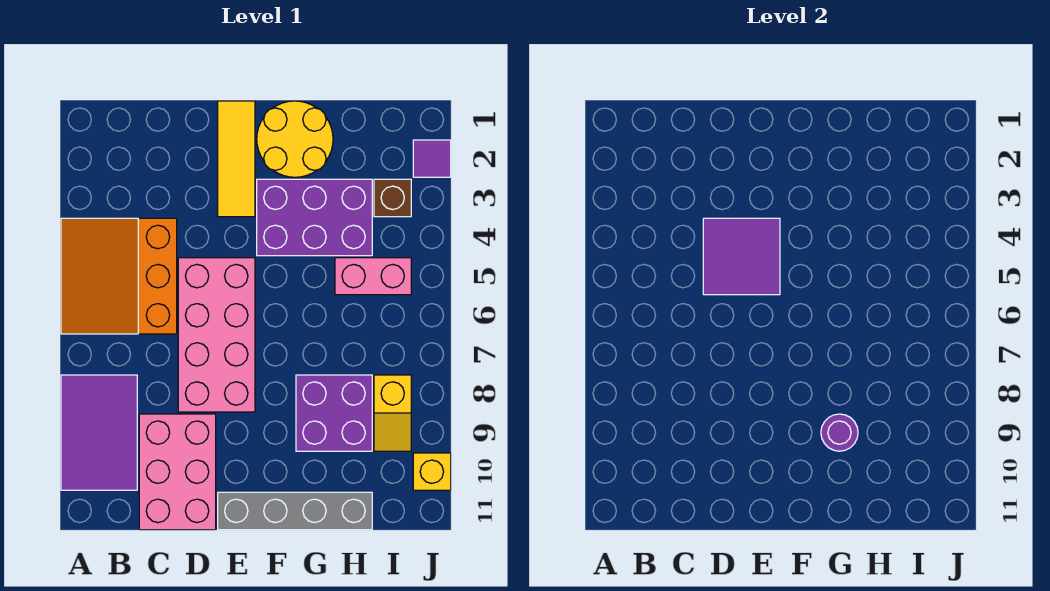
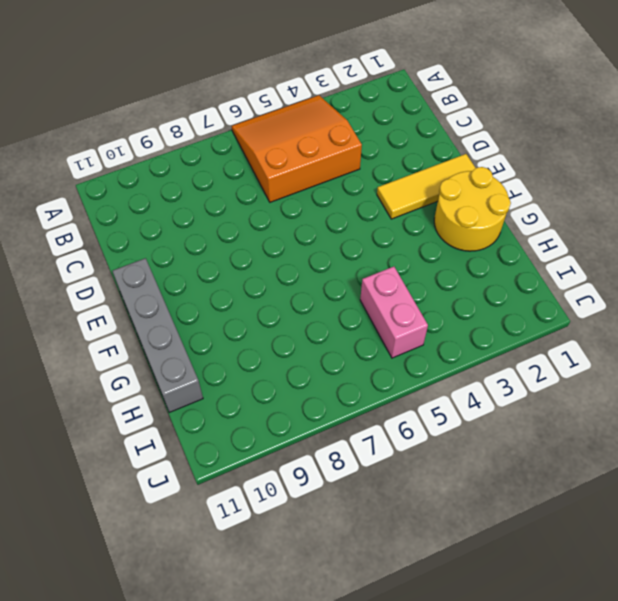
none -> purple tile A8:B10 level 1
none -> pink brick C9:D11 level 1
none -> pink brick D5:E8 level 1

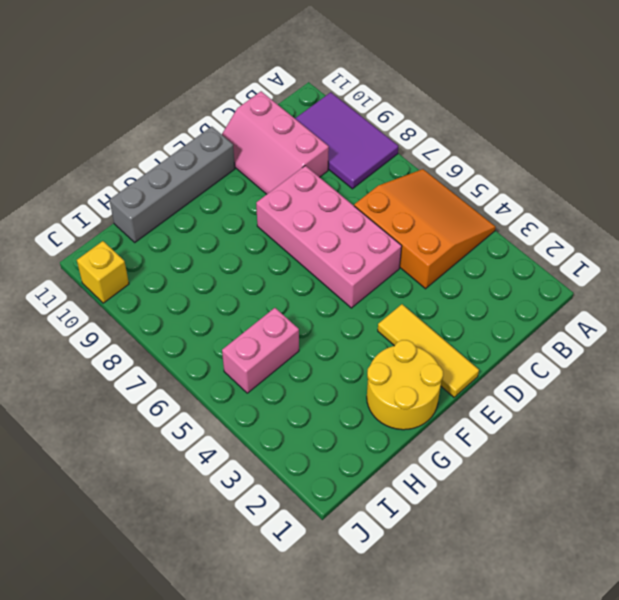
pink slope C9:D11 level 1 top C -> pink brick C9:D11 level 1
none -> purple brick F3:H4 level 1
none -> purple brick G8:H9 level 1
none -> brown brick I3 level 1

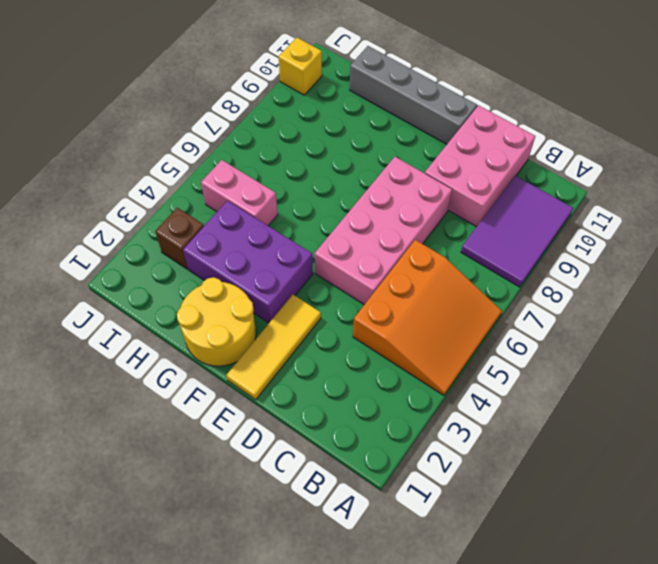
none -> purple brick G8:H9 level 1
none -> yellow slope I8:I9 level 1 top 8
none -> purple tile J2 level 1

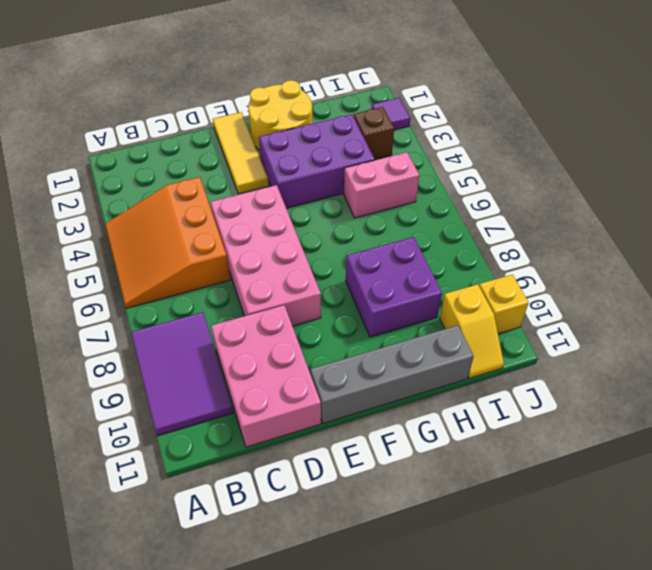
yellow slope I10:I11 level 1 top 10 -> yellow slope I8:I9 level 1 top 8
none -> purple tile D4:E5 level 2
none -> purple round brick G9 level 2

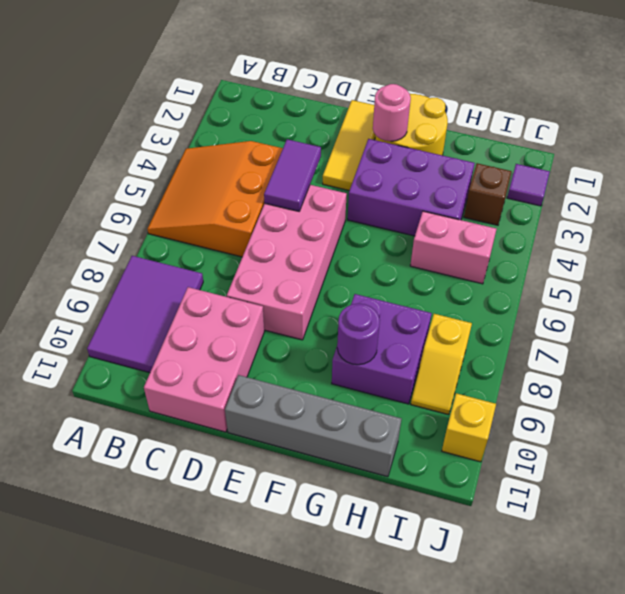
purple tile D4:D5 level 2 -> purple tile D4:E5 level 2
pink round brick F2 level 2 -> none

